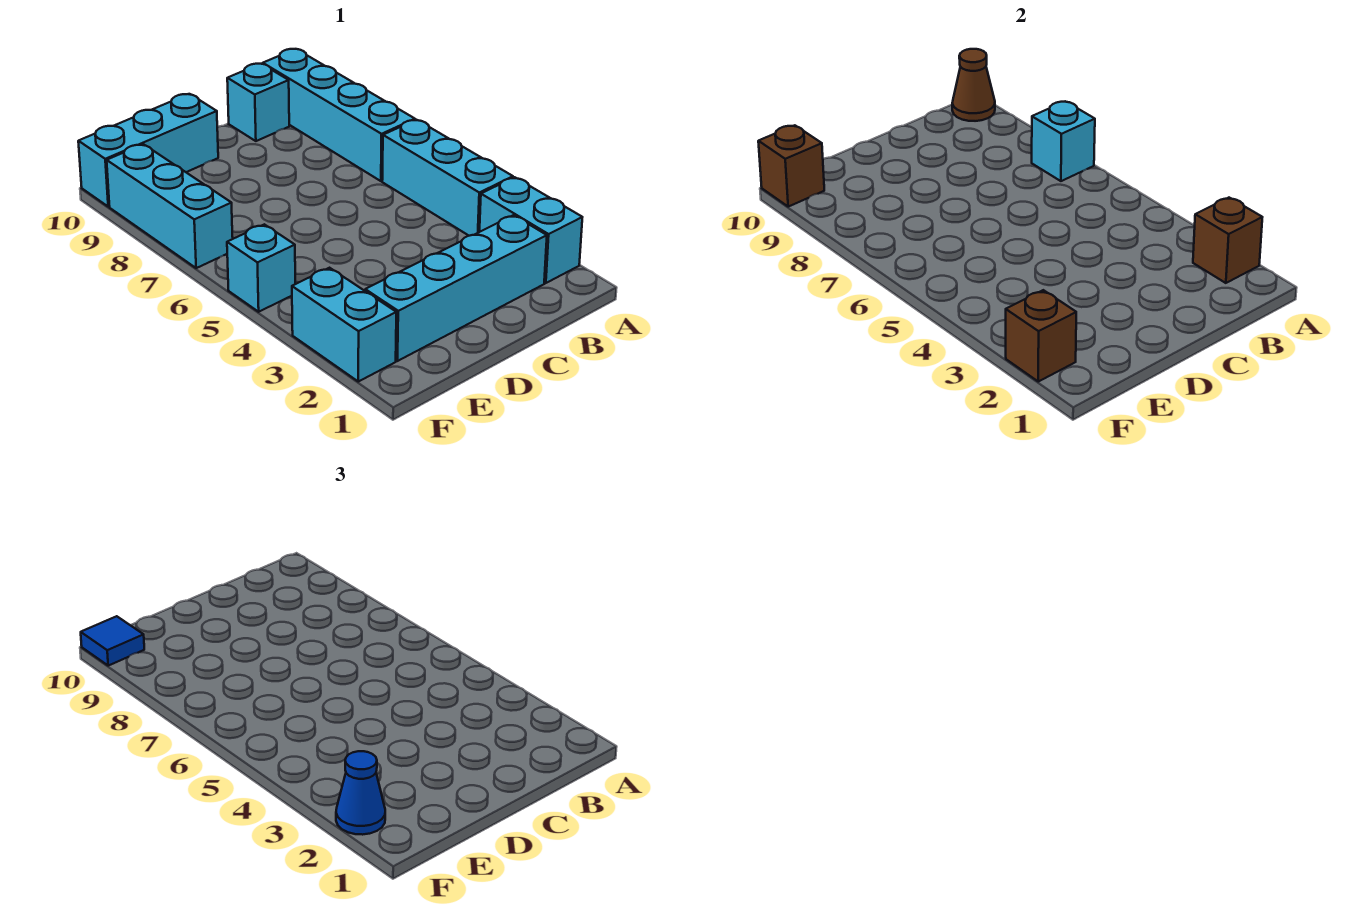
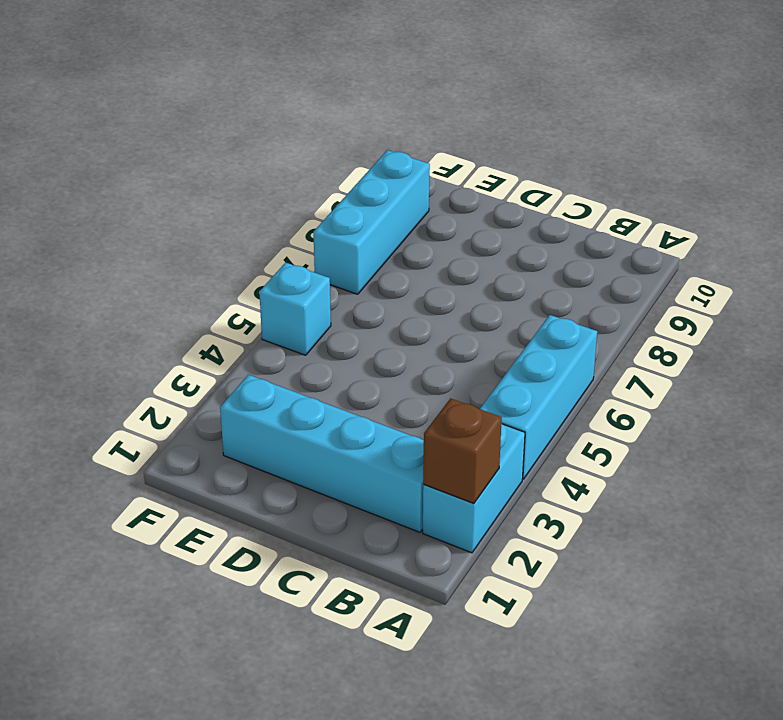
none -> cyan brick A7:A10 level 1
none -> cyan brick B10 level 1
none -> cyan brick D10:F10 level 1

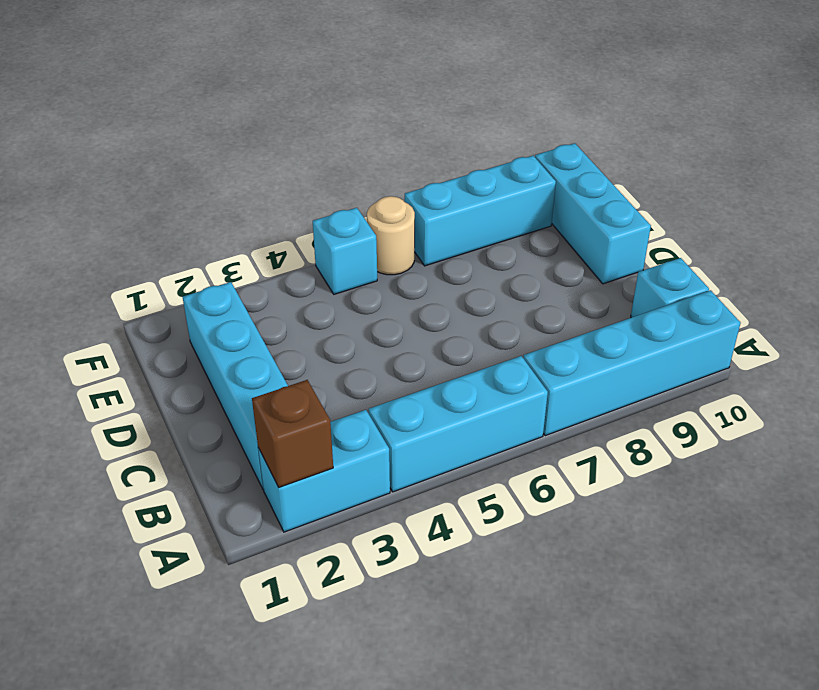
tan round brick F6 level 1 -> none
none -> cyan brick F2:F3 level 1
none -> cyan brick A7 level 2
none -> brown cone A10 level 2

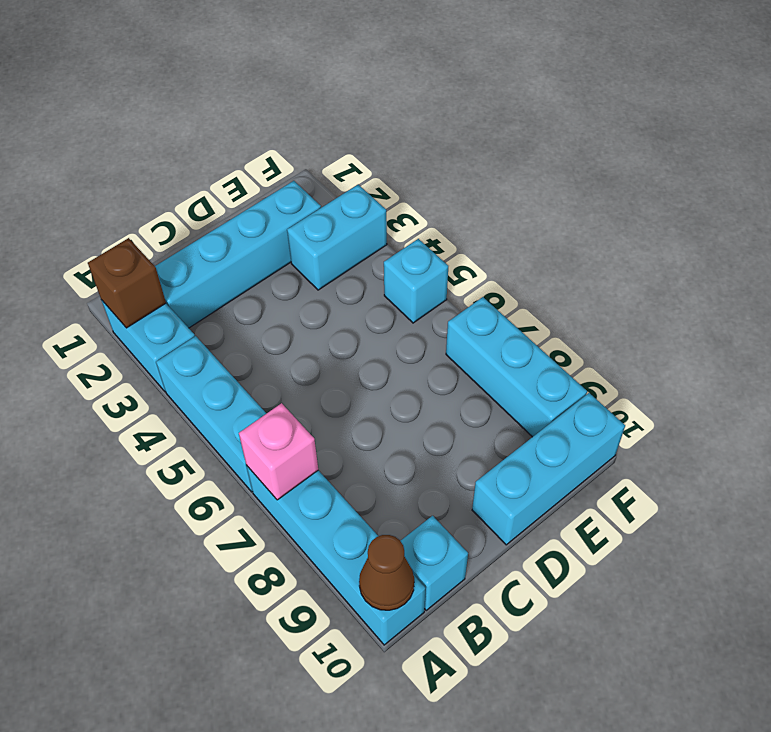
pink brick A7 level 2 -> cyan brick A7 level 2
cyan brick E3:F3 level 1 -> cyan brick F2:F3 level 1
none -> brown brick F2 level 2
none -> brown brick F10 level 2
none -> blue cone F2 level 3

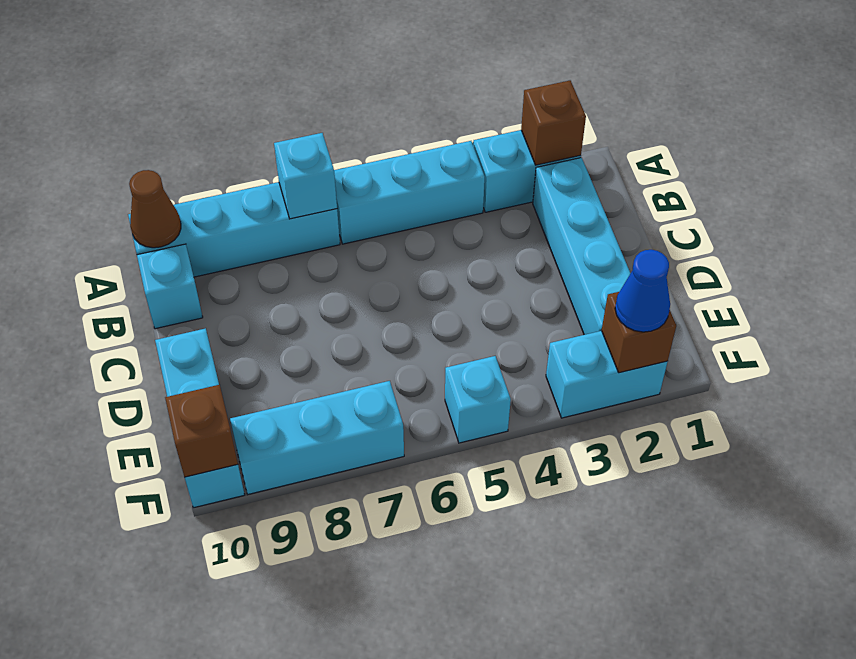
none -> blue tile F10 level 3

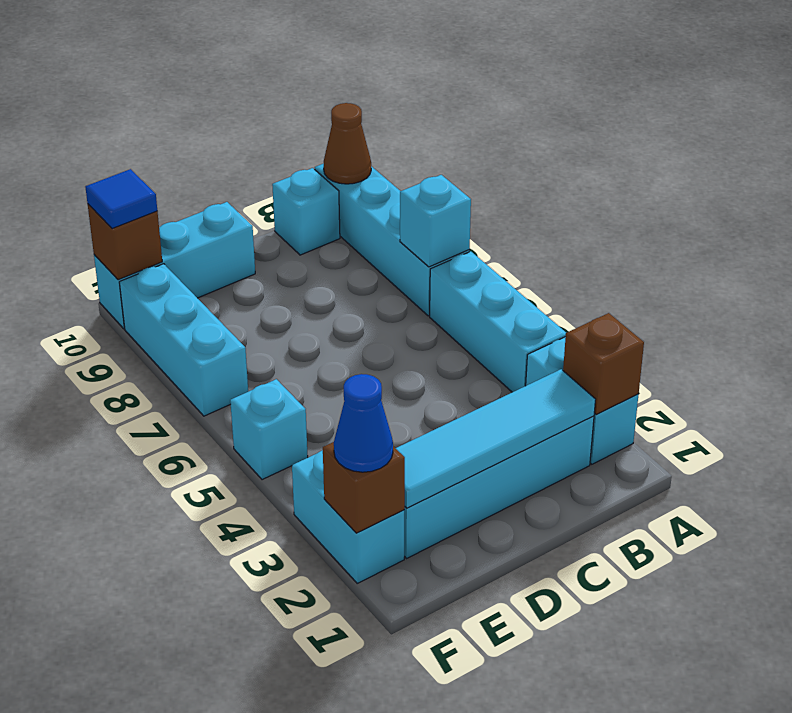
cyan tile B2:E2 level 2 -> none

